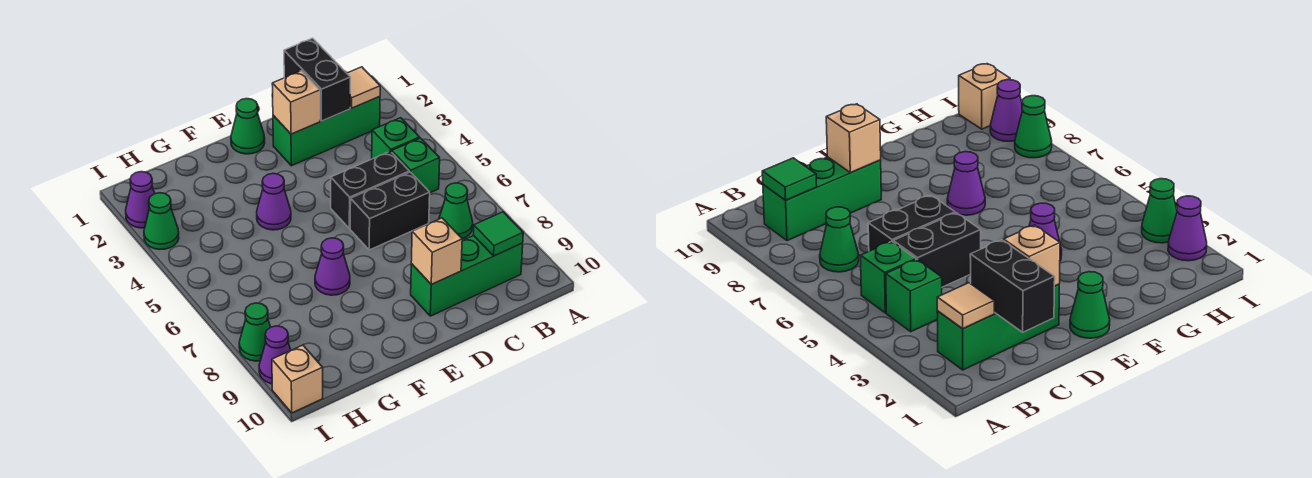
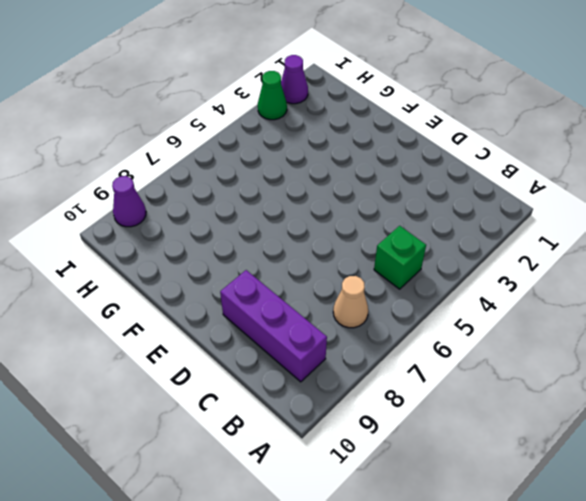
tan cone B7 level 1 -> green cone B7 level 1
purple brick B9:D9 level 1 -> green brick B9:D9 level 1
none -> green brick B2:D2 level 1
none -> green brick B4 level 1
none -> black brick C5:D5 level 1

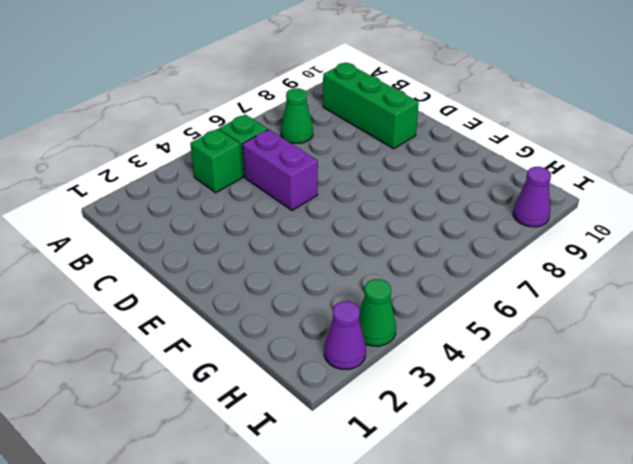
purple brick C5:D5 level 1 -> black brick C5:D5 level 1
none -> green brick B2:D2 level 1
none -> black brick C6:D6 level 1
none -> green cone E1 level 1

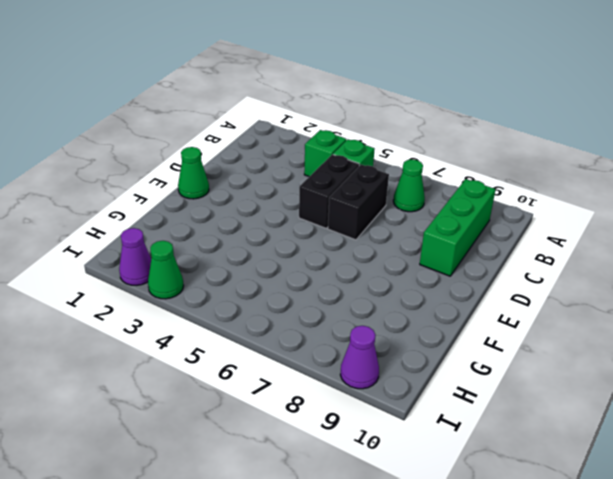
none -> green brick B2:D2 level 1
none -> purple cone F4 level 1
none -> purple cone F7 level 1

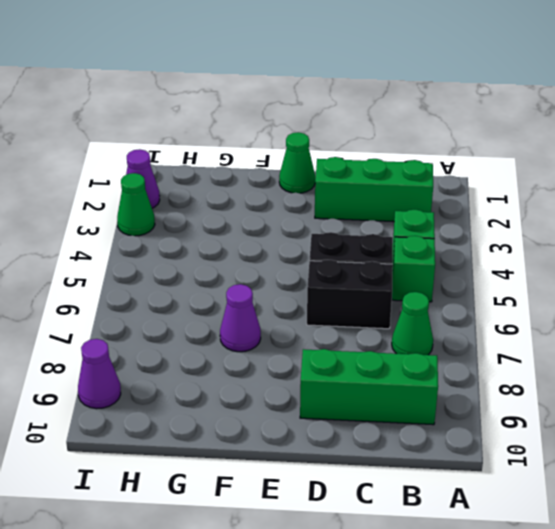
none -> purple cone F4 level 1
none -> green cone I8 level 1
none -> tan brick I10 level 1

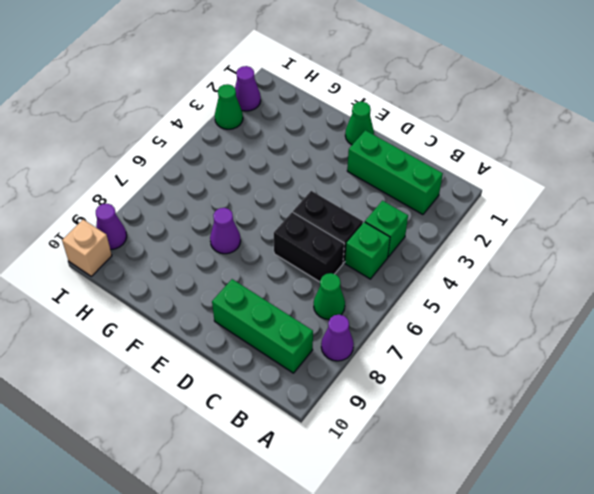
purple cone A8 level 1 -> purple cone F4 level 1
none -> green cone I8 level 1
none -> tan tile B2 level 2
none -> green tile B9 level 2

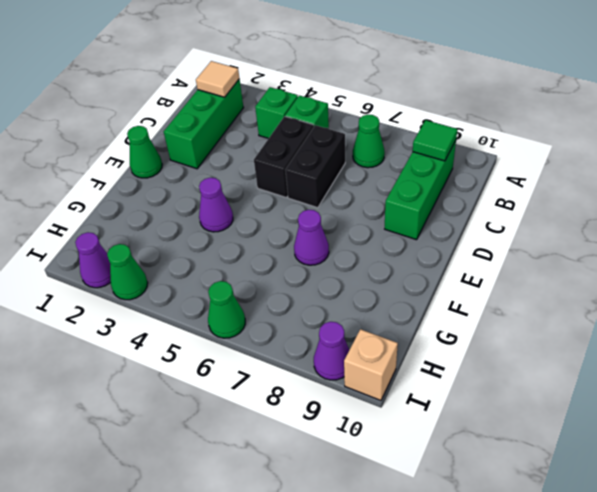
green cone I6 level 1 -> green cone I8 level 1
none -> black brick C1:C2 level 2
none -> tan brick D2 level 2
none -> tan brick D9 level 2

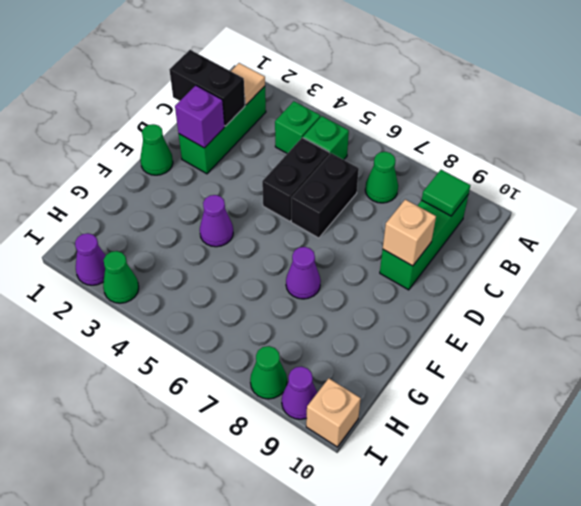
purple brick D2 level 2 -> tan brick D2 level 2

